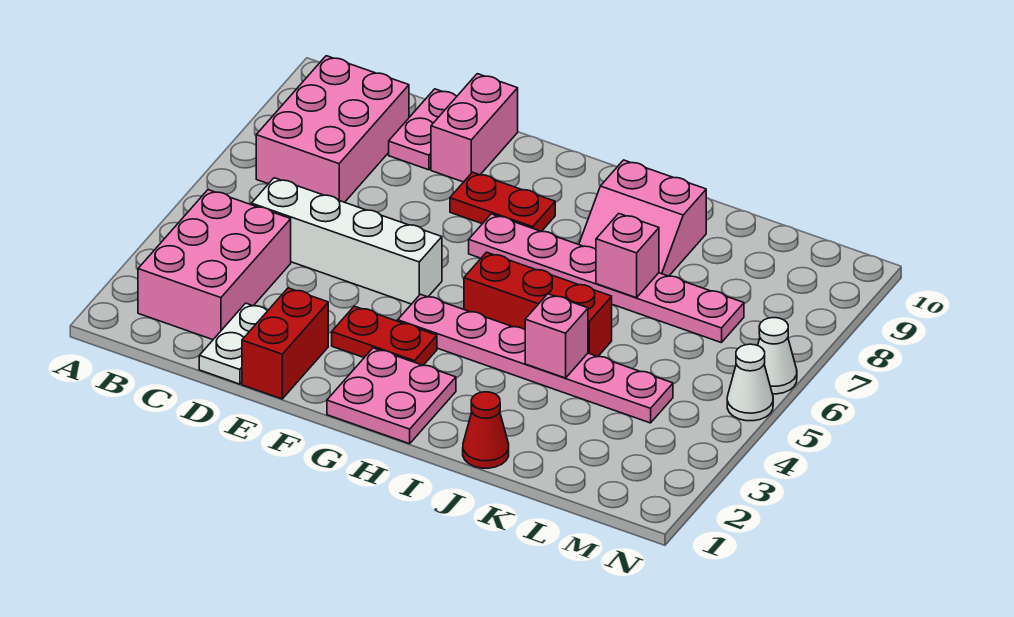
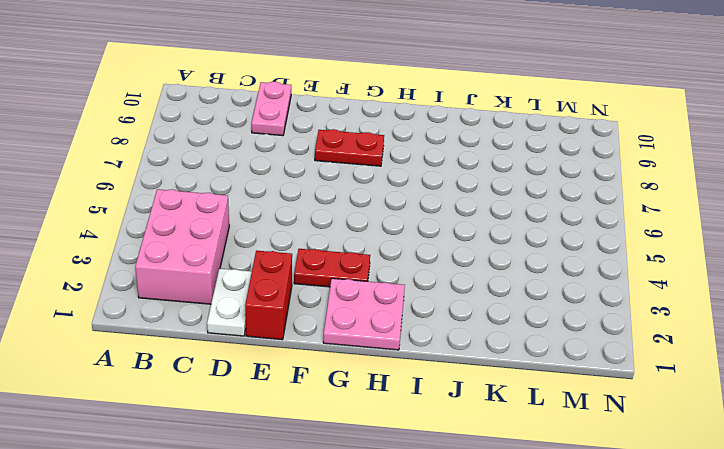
none -> pink brick B7:C9 level 1
none -> white brick C5:F5 level 1
none -> pink brick E9:E10 level 1

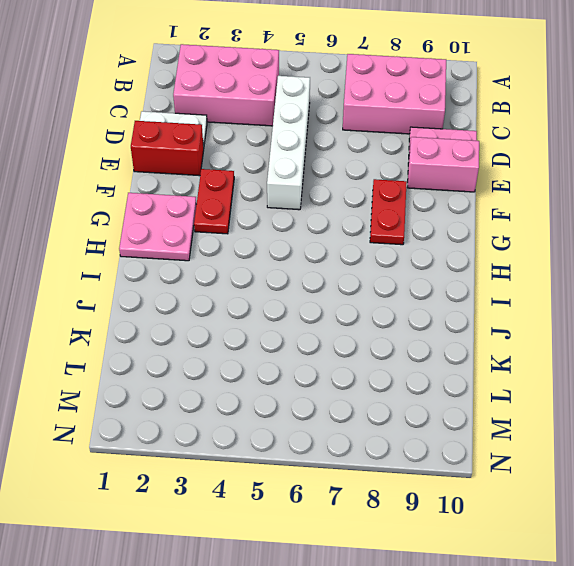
none -> pink plate G4:L4 level 1
none -> pink plate G7:L7 level 1
none -> red brick H5:J5 level 1

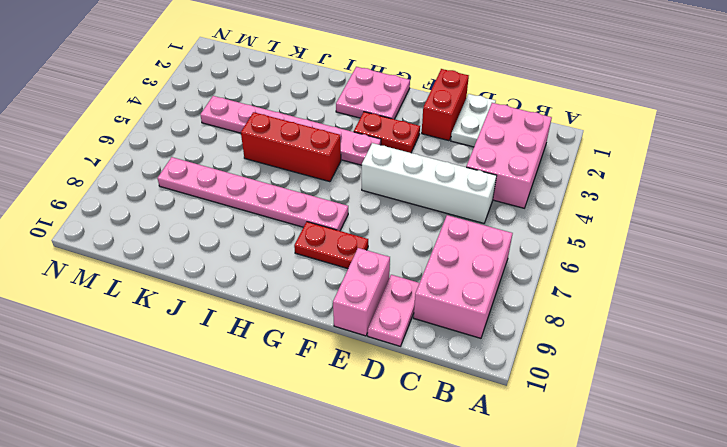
none -> pink slope I8:J9 level 1 top 9
none -> red cone J1 level 1
none -> white cone N5 level 1

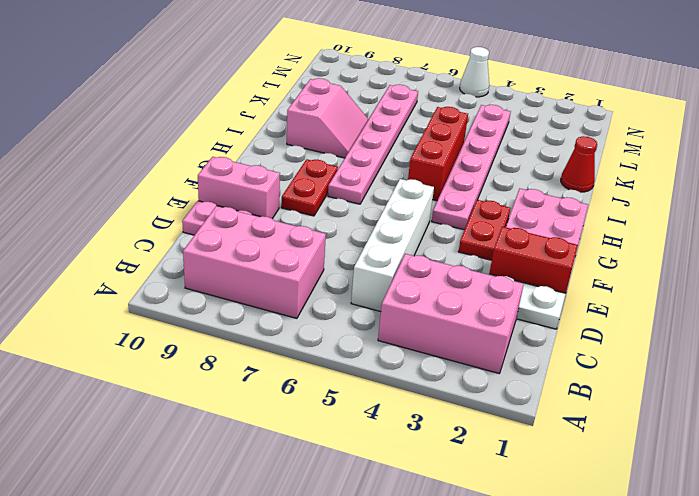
none -> white cone N6 level 1
none -> pink brick J4 level 2
none -> pink brick J7 level 2

